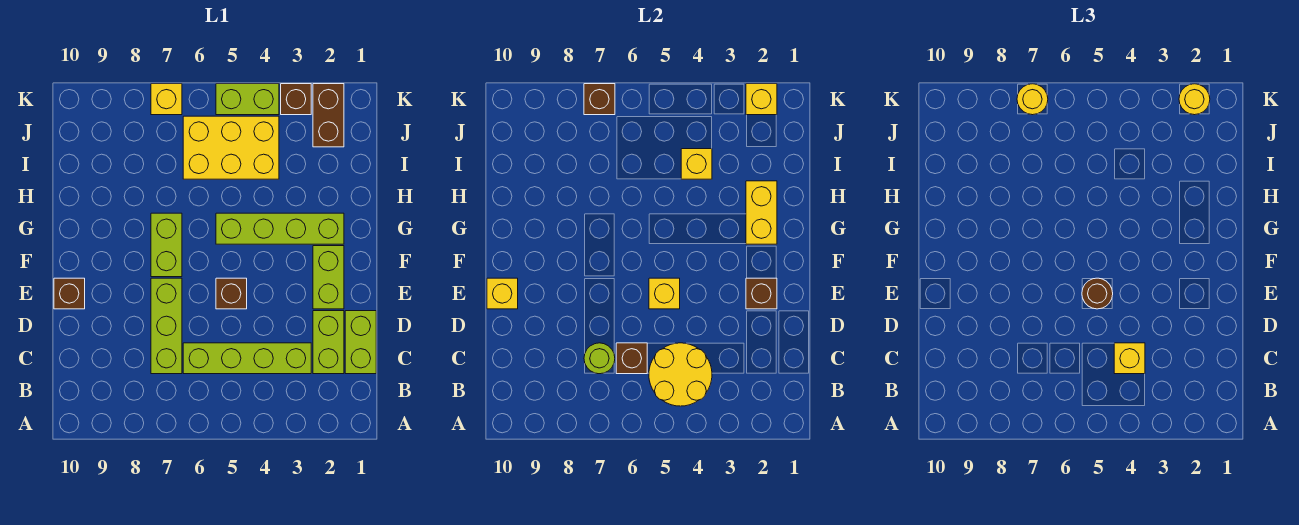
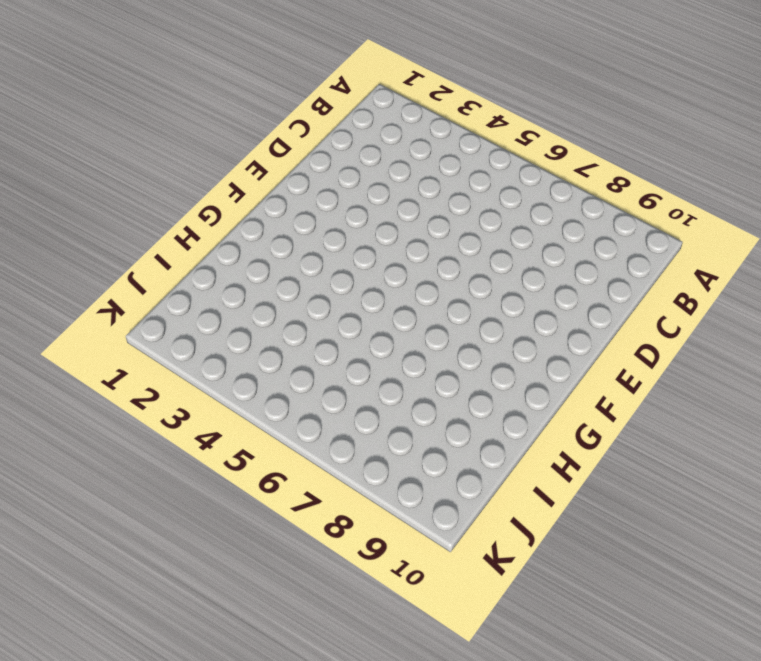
none -> lime brick C1:D1 level 1
none -> lime brick C2:D2 level 1
none -> lime brick C3:C6 level 1

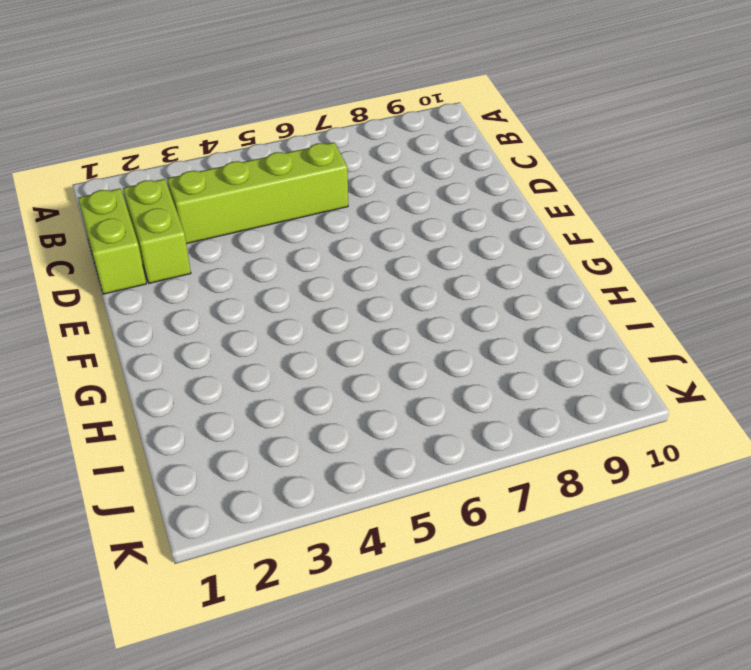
none -> lime brick C7:E7 level 1
none -> lime brick E2:F2 level 1
none -> brown brick E5 level 1

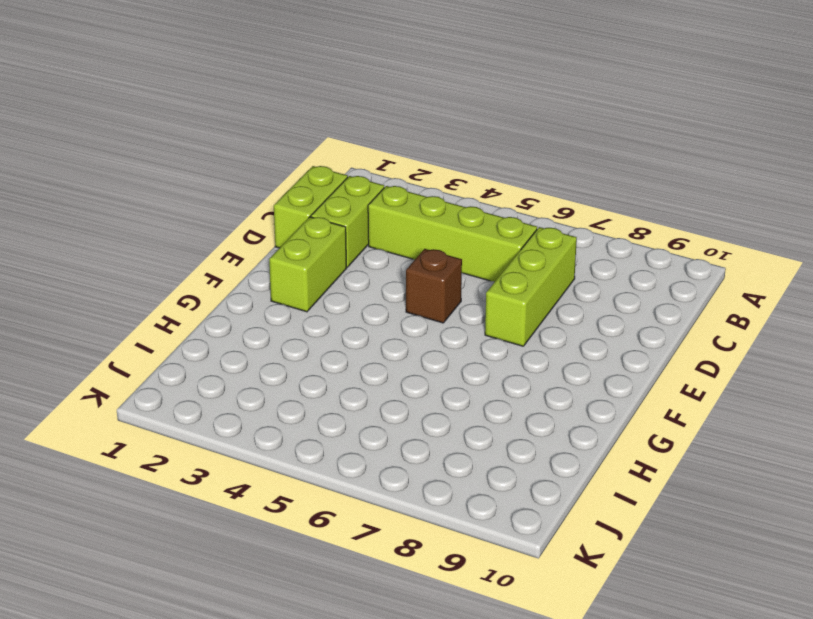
none -> brown brick E10 level 1
none -> lime brick F7:G7 level 1
none -> lime brick G2:G5 level 1

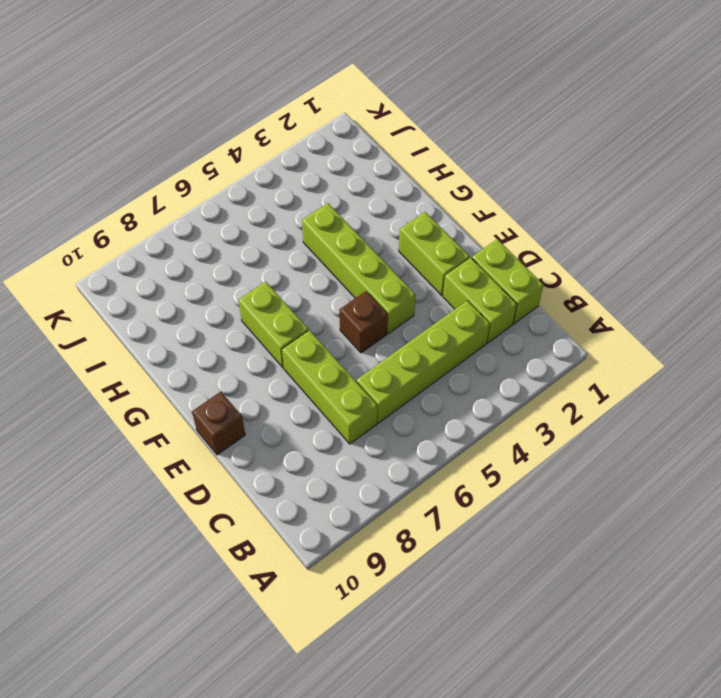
lime brick E4:H4 level 1 -> lime brick G2:G5 level 1
none -> yellow brick I4:J6 level 1
none -> brown brick J2:K2 level 1
none -> brown brick K3 level 1

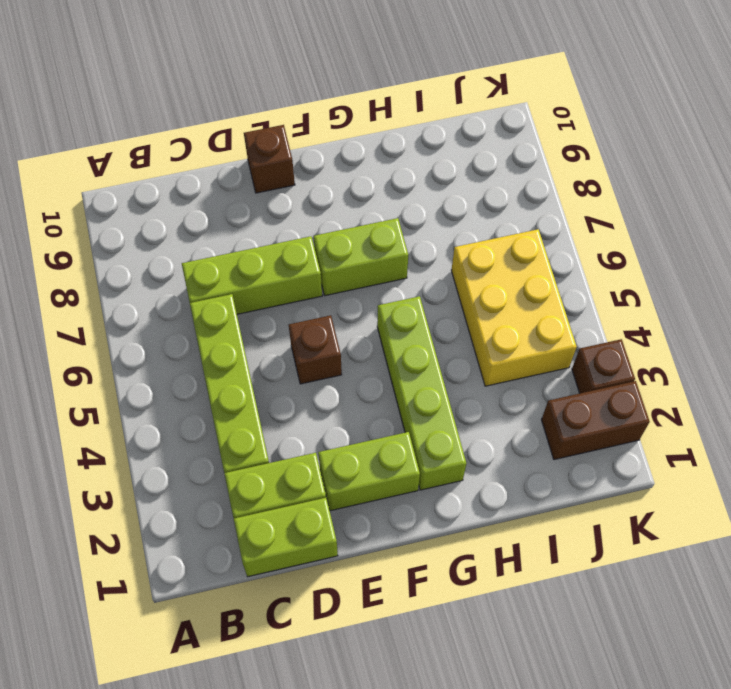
none -> lime brick K4:K5 level 1
none -> yellow brick K7 level 1
none -> yellow round brick B4:C5 level 2

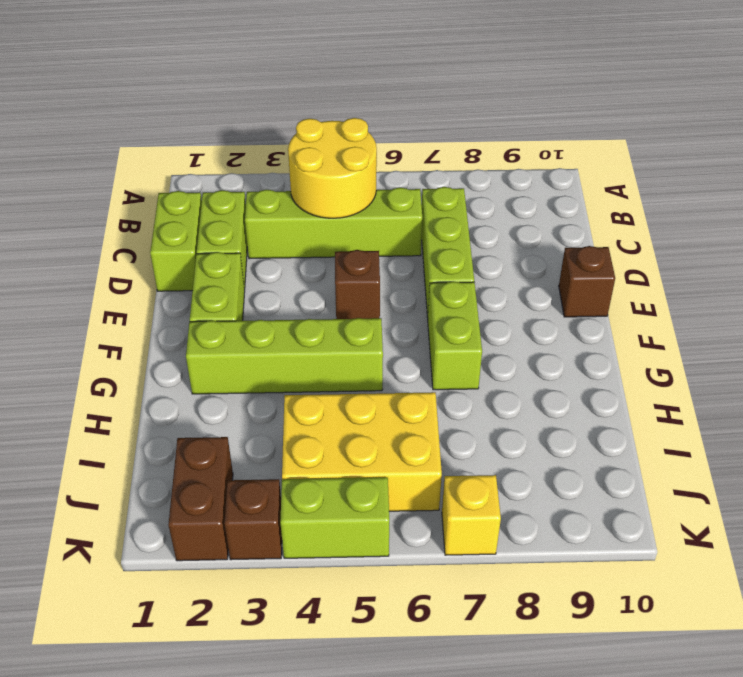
none -> brown brick C6 level 2
none -> lime round brick C7 level 2
none -> brown brick E2 level 2

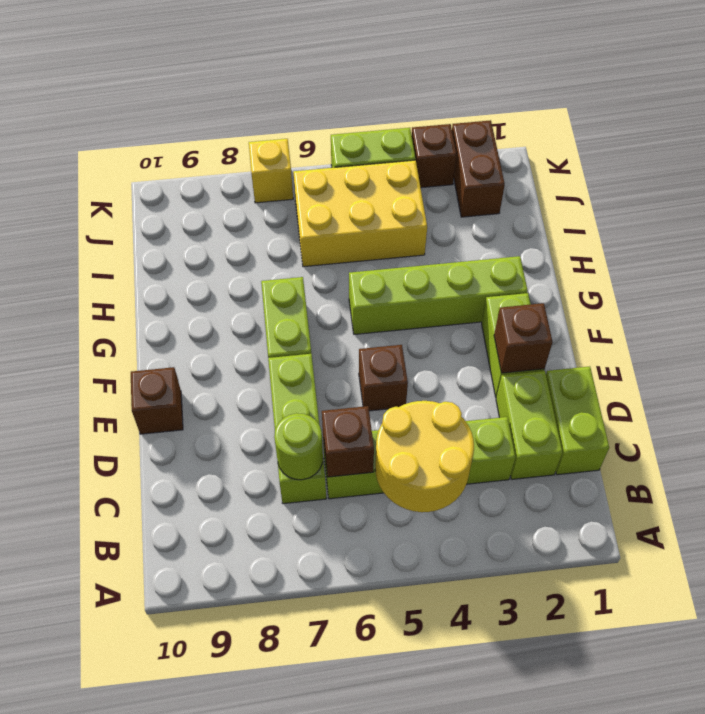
none -> yellow brick E5 level 2
none -> yellow brick E10 level 2
none -> yellow brick G2:H2 level 2

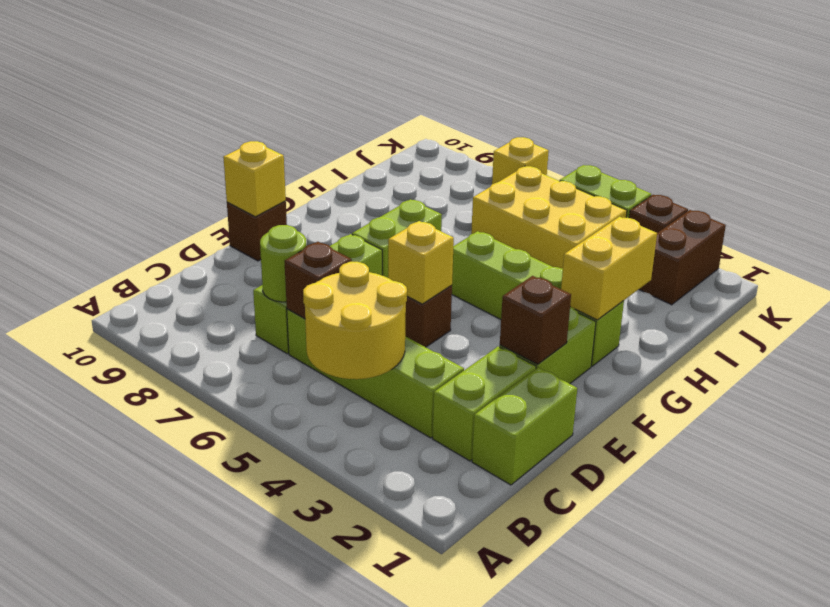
none -> yellow brick I4 level 2
none -> yellow brick K2 level 2
none -> brown brick K7 level 2

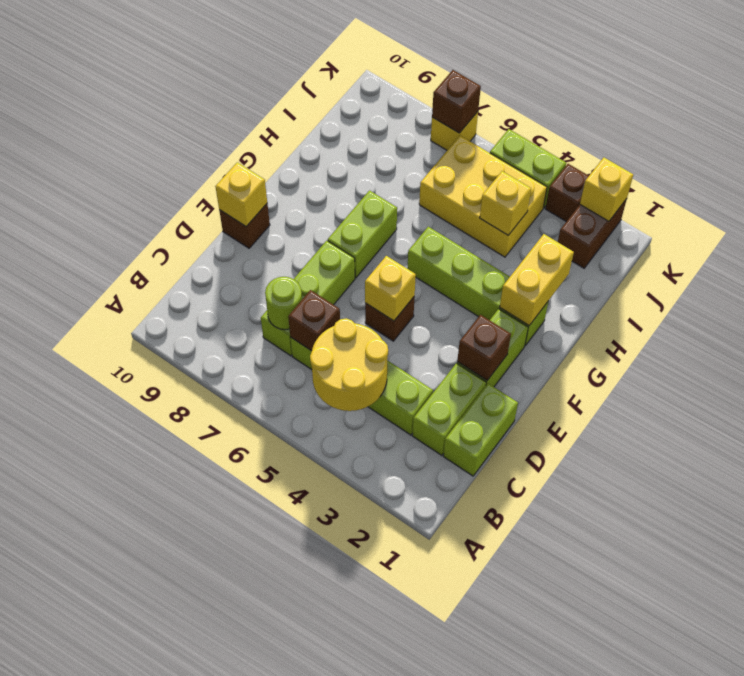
none -> yellow brick C4 level 3
none -> brown round brick E5 level 3
none -> yellow round brick K2 level 3

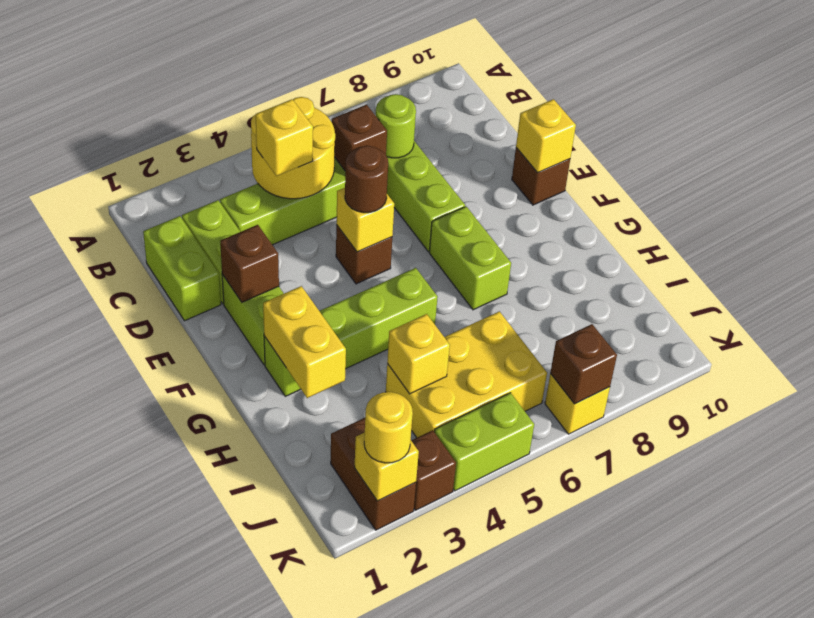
none -> yellow round brick K7 level 3

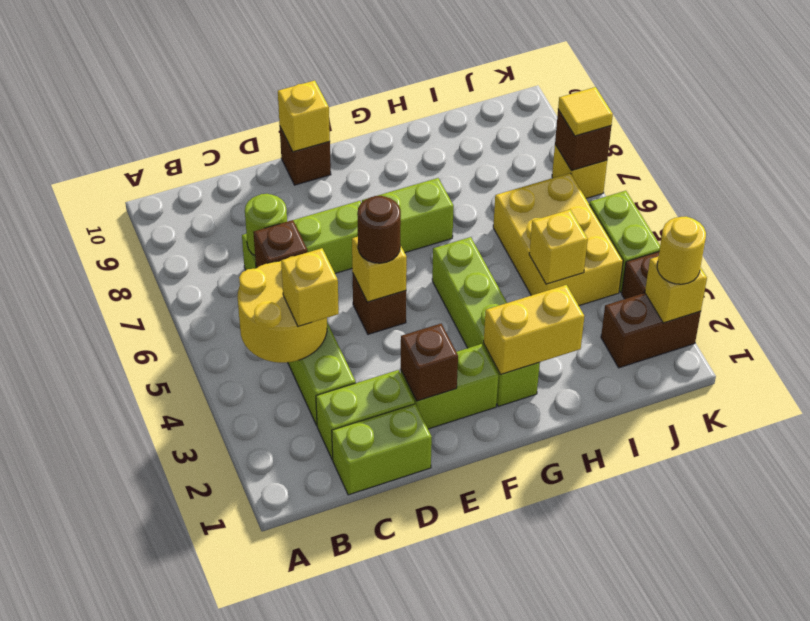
yellow tile K7 level 3 -> yellow round brick K7 level 3

